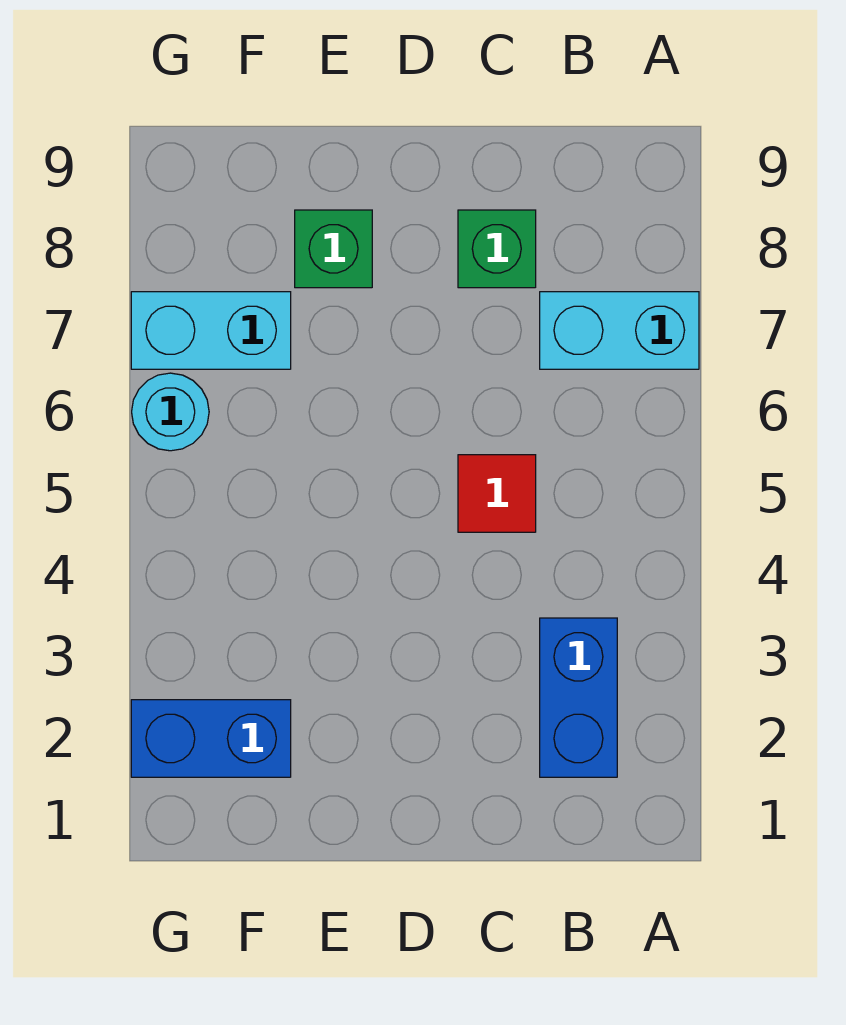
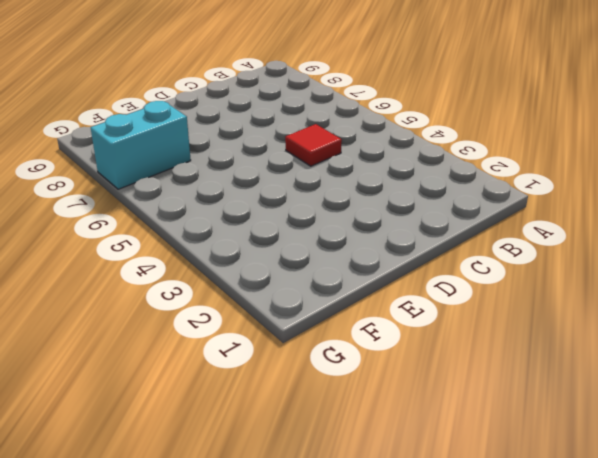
none -> cyan brick A7:B7 level 1
none -> blue brick B2:B3 level 1

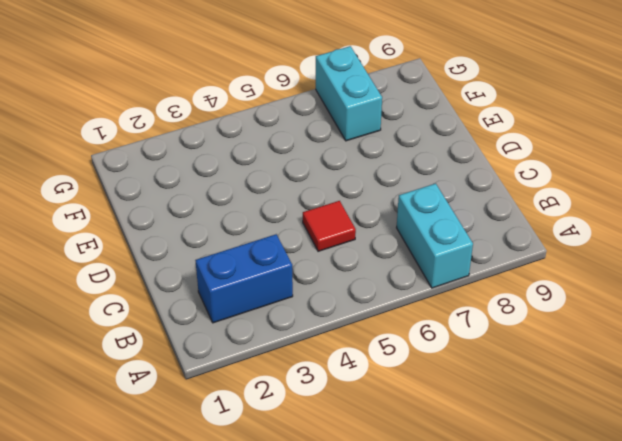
none -> green brick C8 level 1
none -> green brick E8 level 1

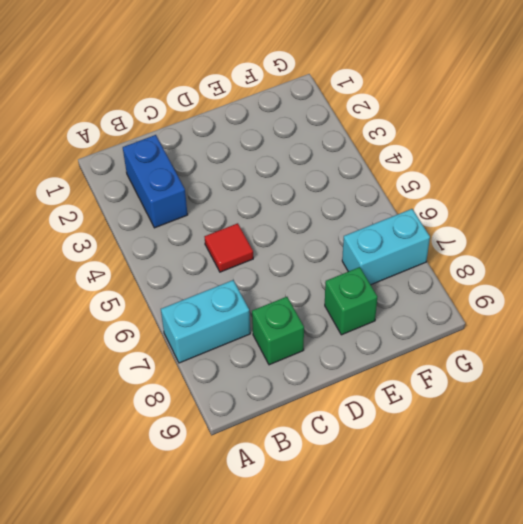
none -> blue brick F2:G2 level 1
none -> cyan round brick G6 level 1

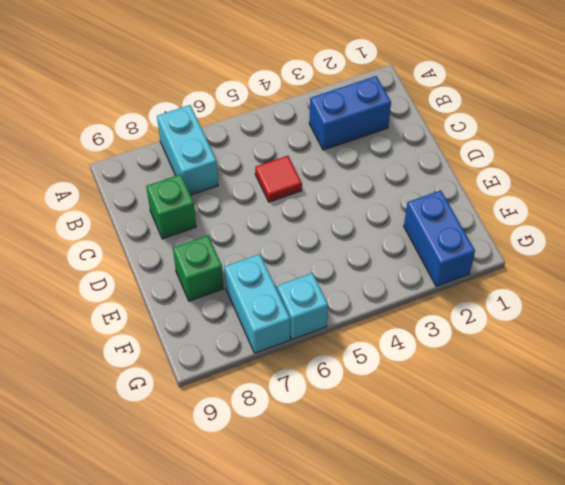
cyan brick G6 level 1 -> cyan round brick G6 level 1

